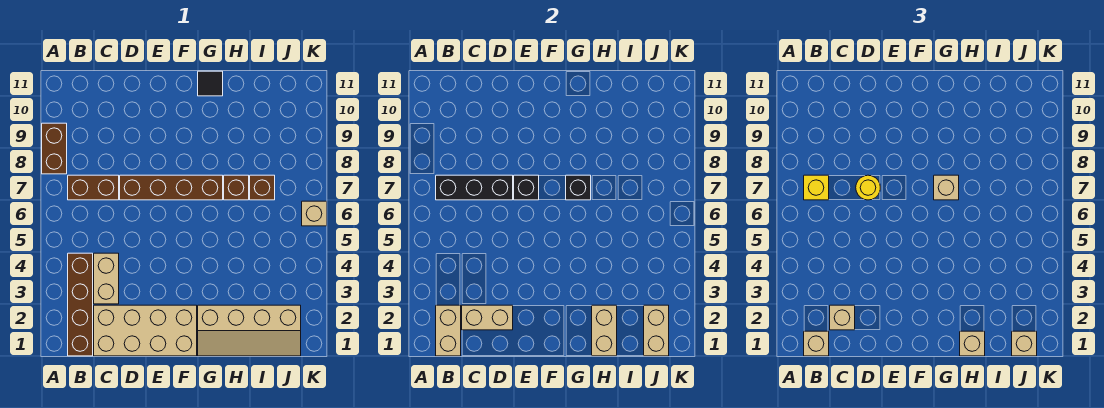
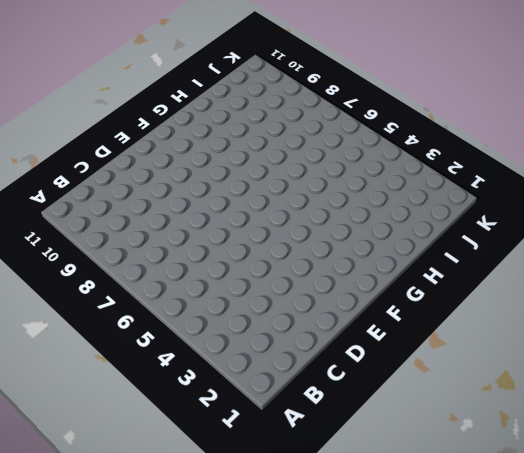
none -> brown brick A8:A9 level 1
none -> brown brick B1:B4 level 1
none -> brown brick B7:C7 level 1

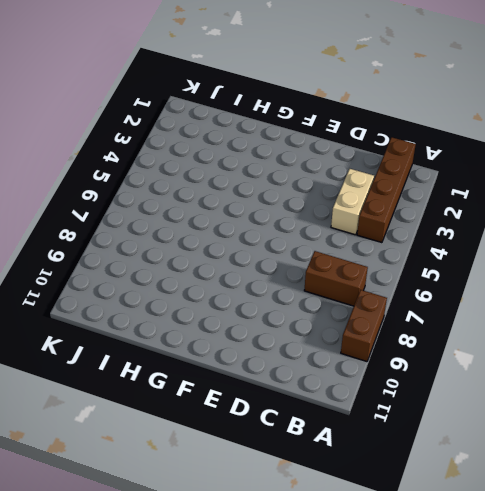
none -> tan brick C1:F2 level 1
none -> brown brick D7:G7 level 1
none -> tan slope G1:J2 level 1 top 2

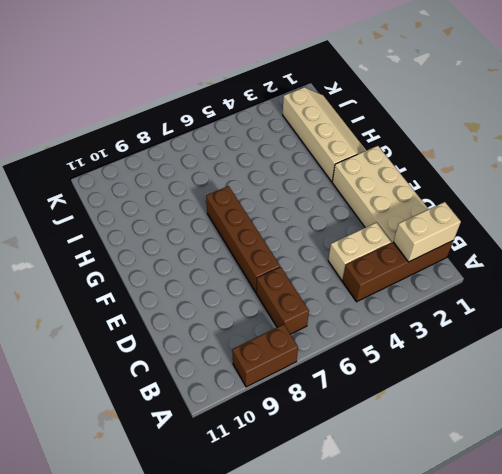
none -> black tile G11 level 1
none -> brown brick H7 level 1
none -> brown brick I7 level 1

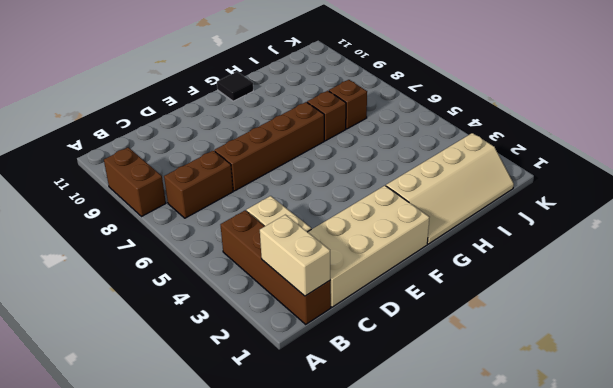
none -> tan brick K6 level 1
none -> black brick B7:D7 level 2
none -> tan brick C2:D2 level 2

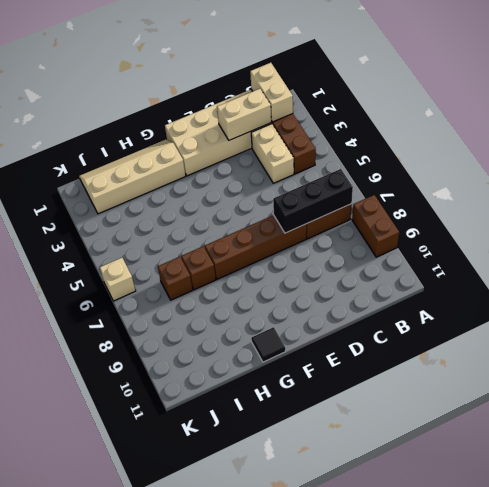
none -> black brick E7 level 2
none -> black brick G7 level 2
none -> tan brick H1:H2 level 2

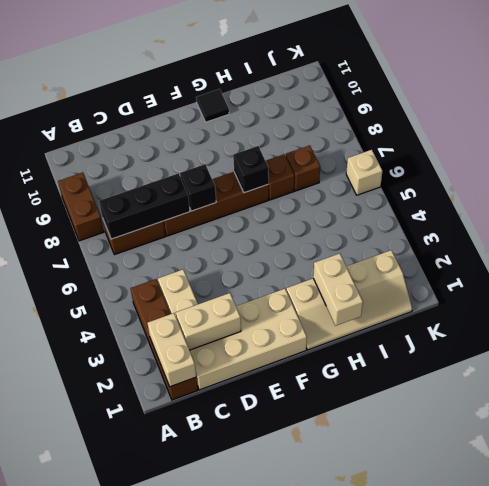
none -> tan brick J1:J2 level 2
none -> tan brick B1 level 3
none -> yellow brick B7 level 3

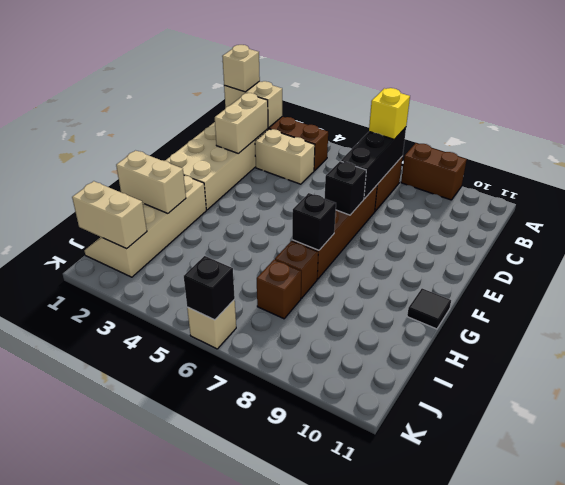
black brick K6 level 2 -> none
none -> tan brick C2 level 3
none -> yellow round brick D7 level 3
none -> tan brick G7 level 3

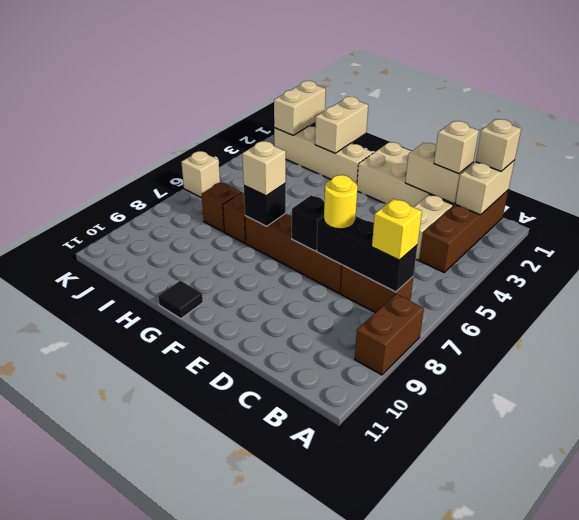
none -> tan brick H1 level 3
none -> tan brick J1 level 3

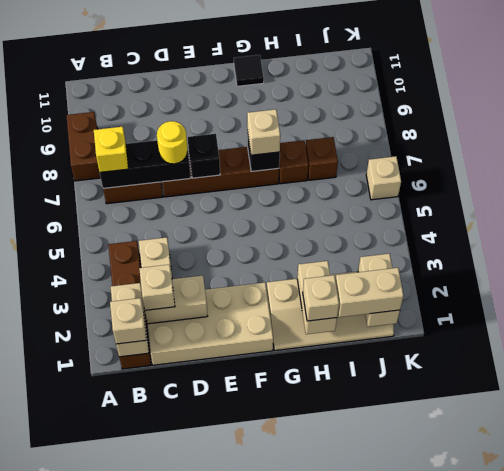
tan brick I1:J1 level 3 -> tan brick J1 level 3

